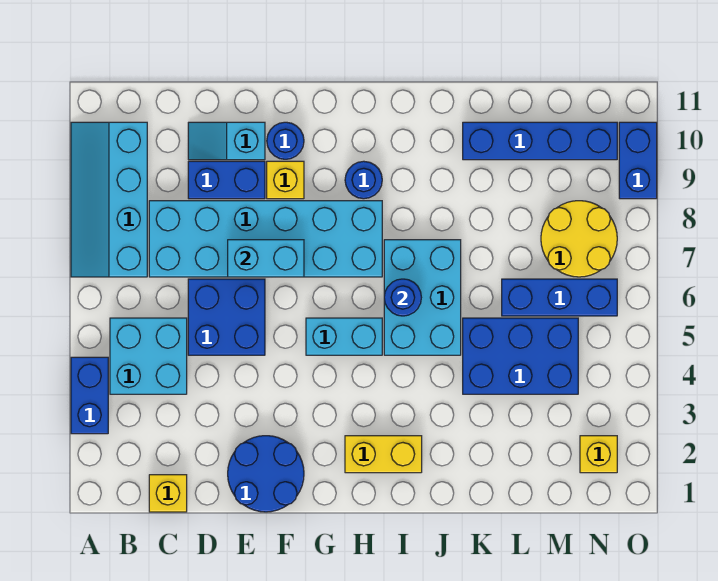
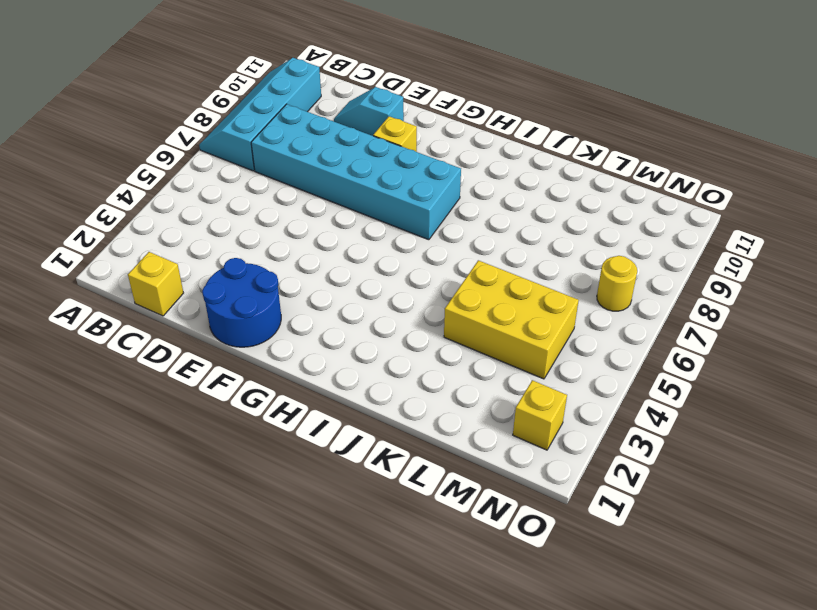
yellow brick K4:M5 level 1 -> blue brick K4:M5 level 1
yellow round brick N7 level 1 -> yellow round brick M7:N8 level 1
none -> blue brick A3:A4 level 1
none -> cyan brick B4:C5 level 1
none -> blue brick D5:E6 level 1

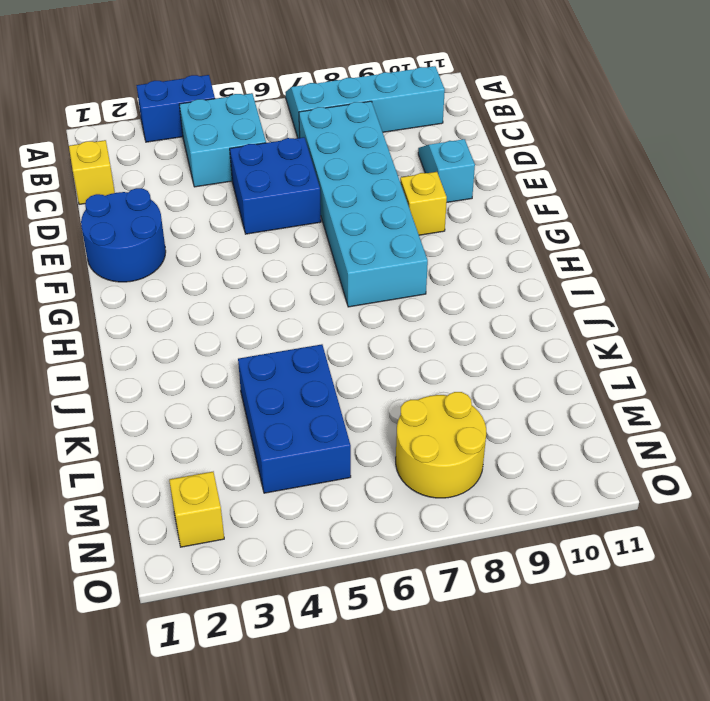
none -> blue brick D9:E9 level 1
none -> blue round brick F10 level 1
none -> cyan brick G5:H5 level 1

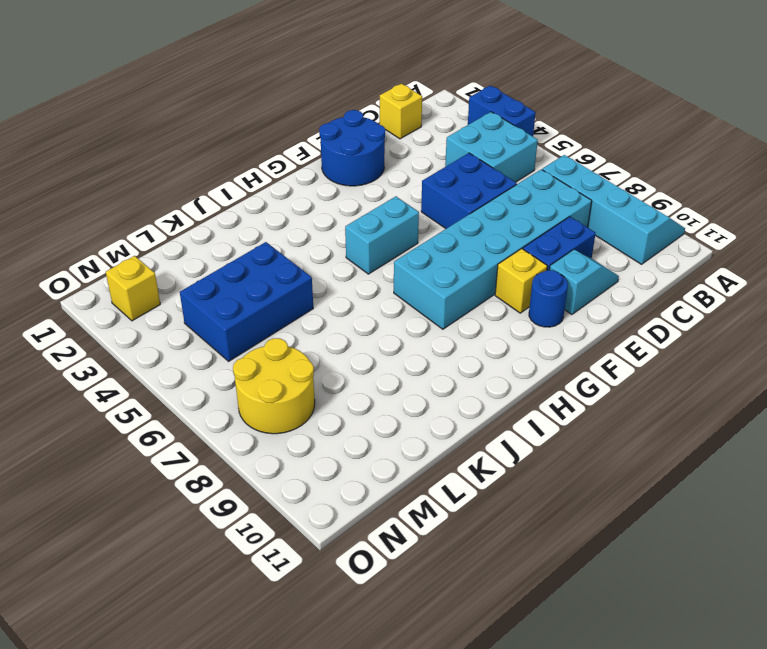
none -> yellow brick H2:I2 level 1
none -> blue round brick H9 level 1
none -> cyan brick I5:J7 level 1

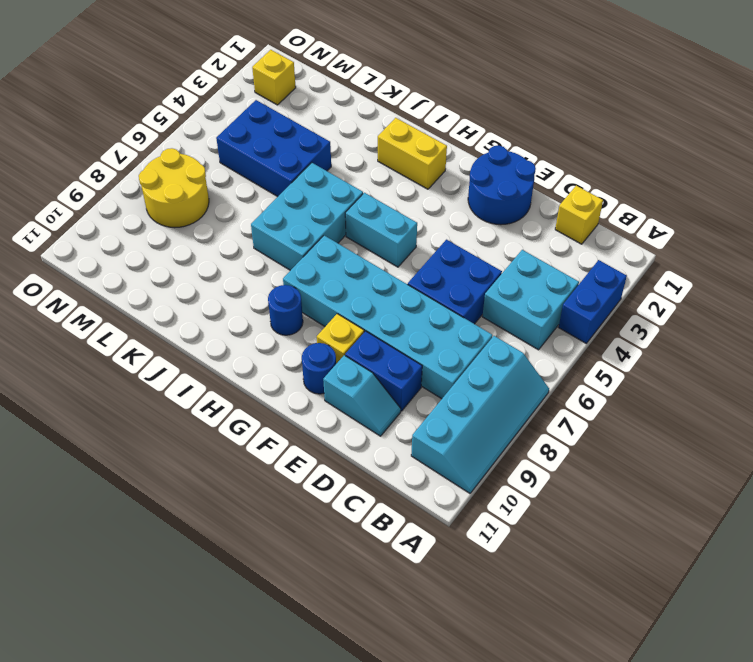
none -> blue brick K10:N10 level 1
none -> blue brick L6:N6 level 1
none -> blue brick O9:O10 level 1

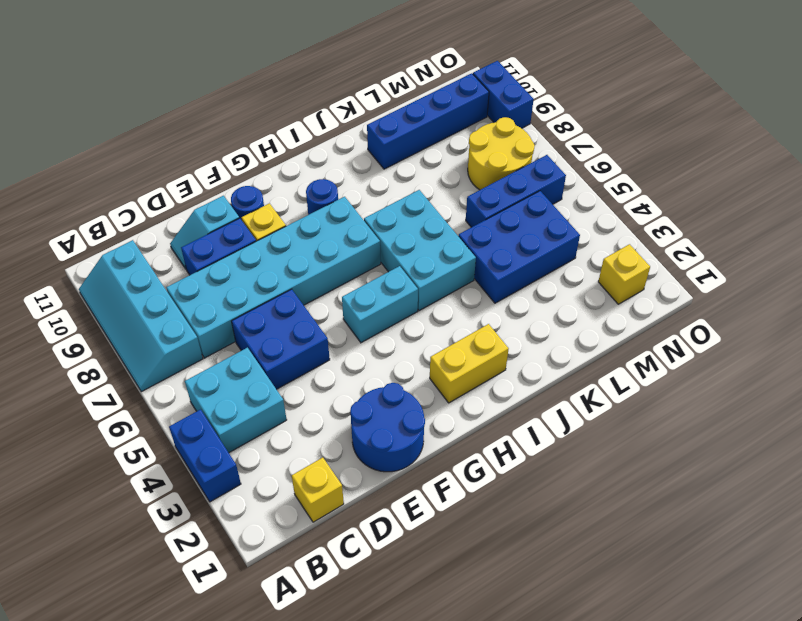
none -> cyan brick E7:F7 level 2
none -> blue round brick I6 level 2

